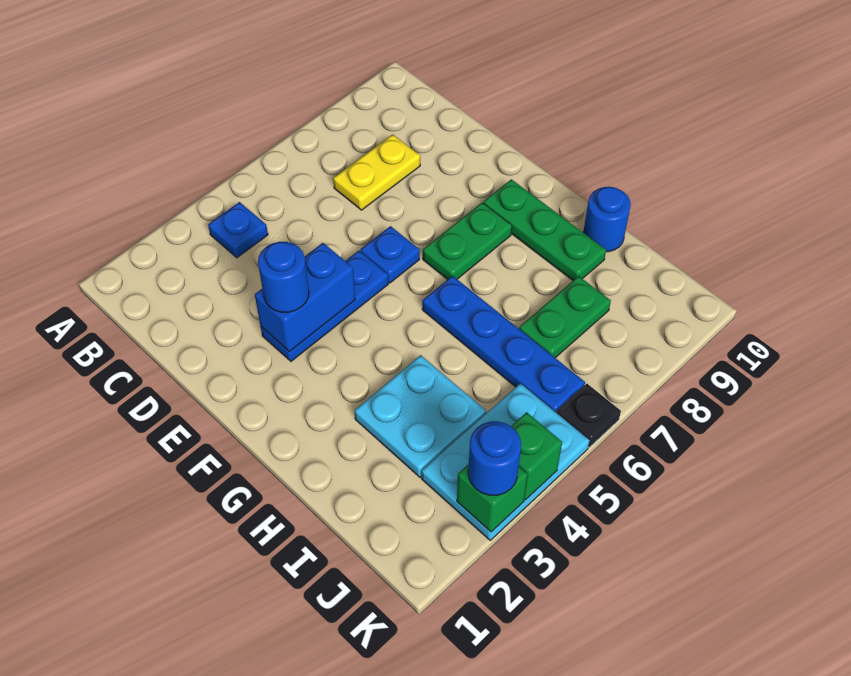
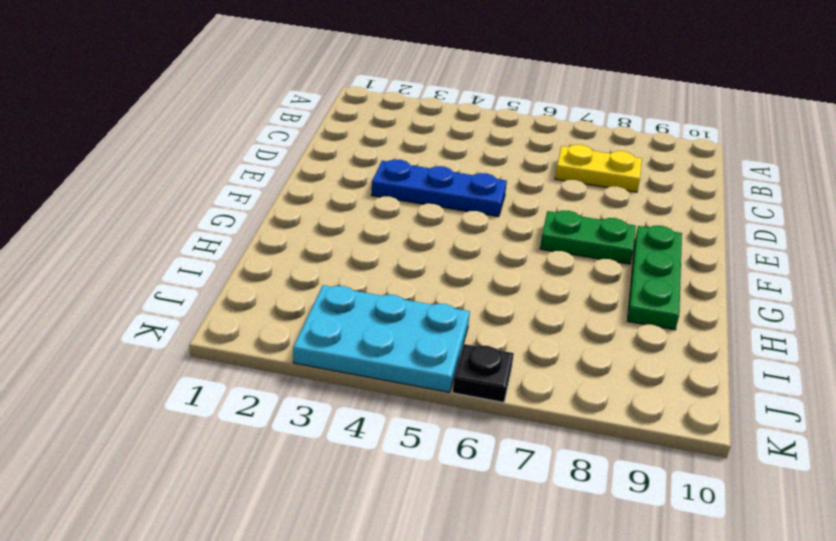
none -> blue plate B4 level 1
none -> blue plate E6 level 1
none -> blue plate G6:J6 level 1

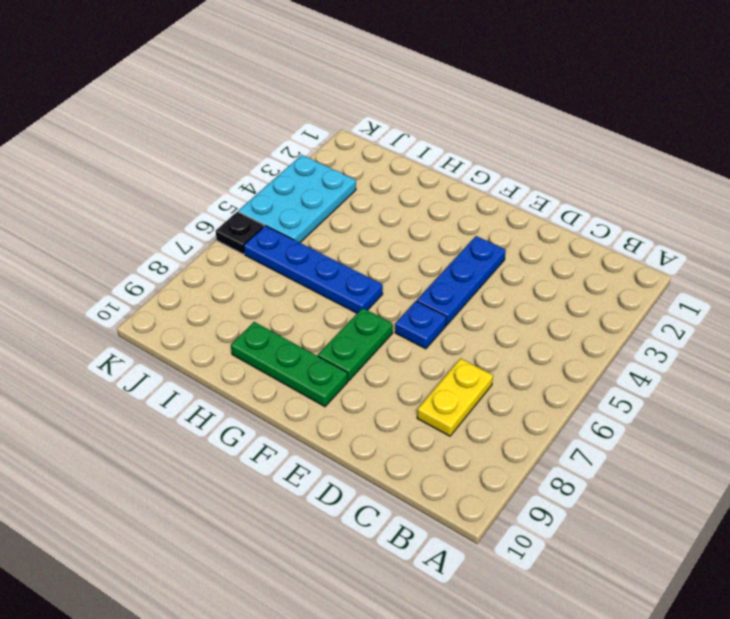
none -> blue plate B4 level 1
none -> cyan plate H3:I4 level 1
none -> blue round brick H10 level 1

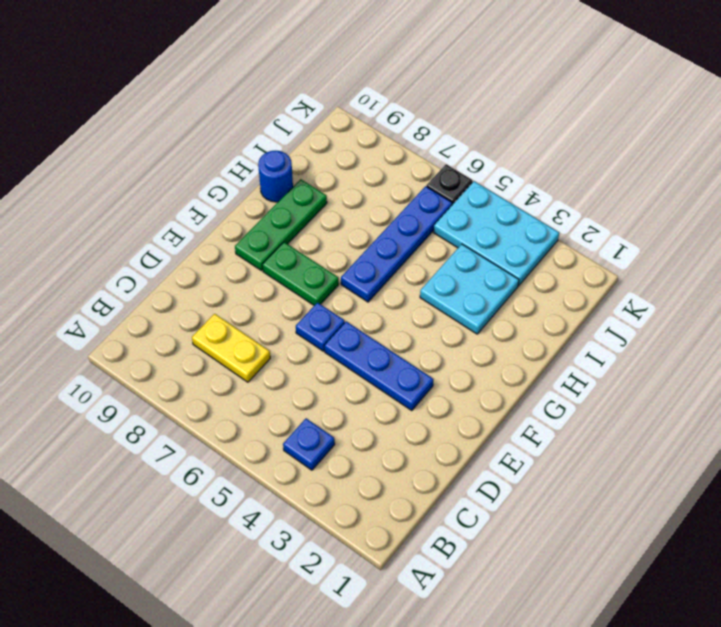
none -> green plate I7:I8 level 1
none -> blue brick E3:E4 level 2
none -> green brick K3 level 2

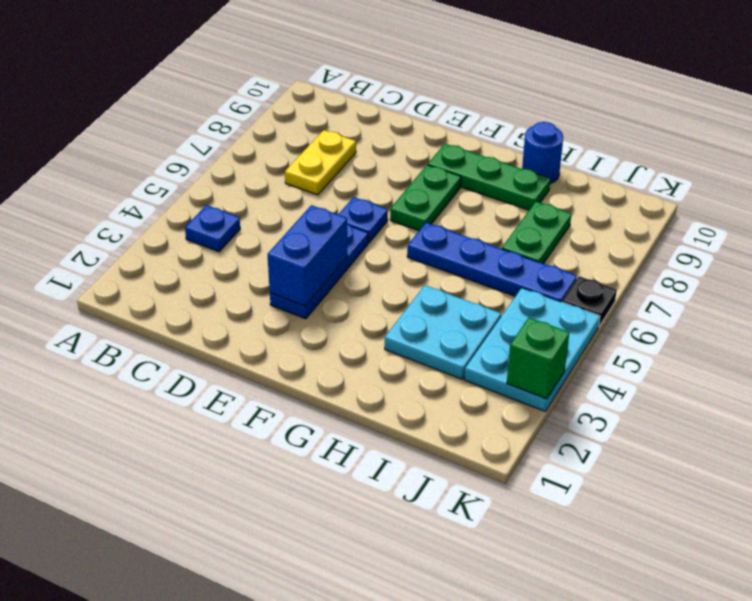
none -> green brick K4 level 2
none -> blue round brick E3 level 3
none -> blue round brick K3 level 3

